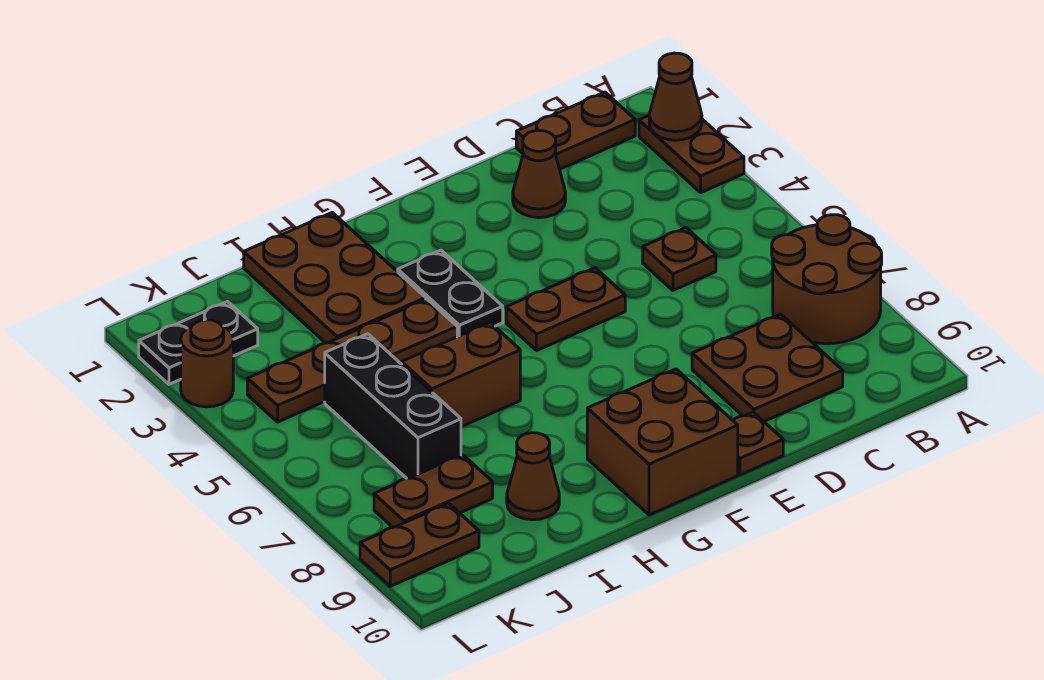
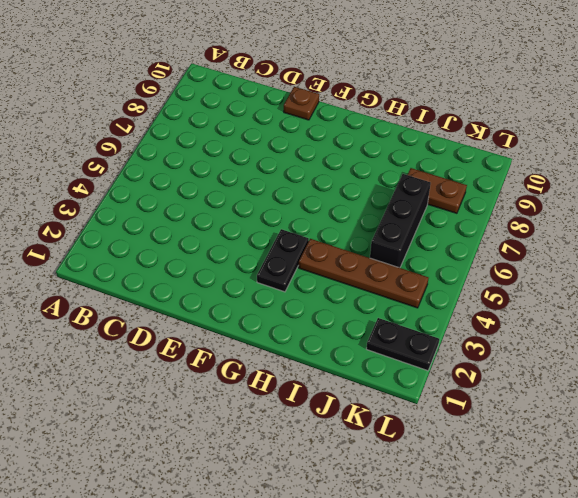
none -> brown plate A2:A3 level 1
none -> brown round brick A7:B8 level 1
none -> brown plate B1:C1 level 1

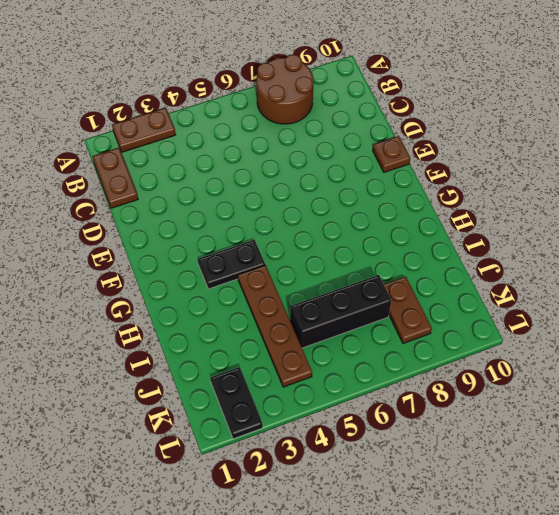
none -> brown plate C5 level 1
none -> brown plate C8:D9 level 1
none -> brown cone D2 level 1

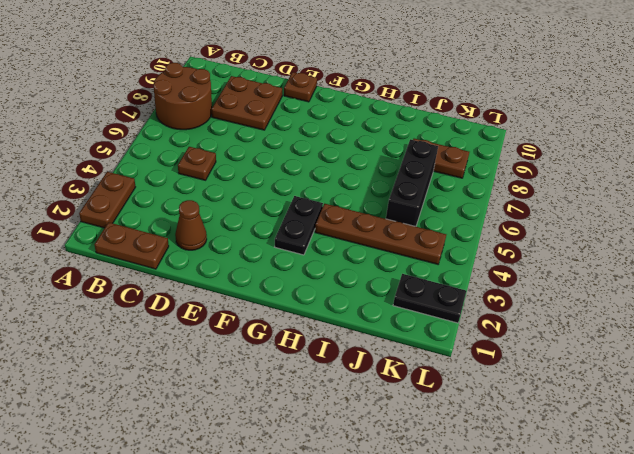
none -> brown plate E5:F5 level 1
none -> brown brick F9:G10 level 1
none -> brown plate H1:I3 level 1

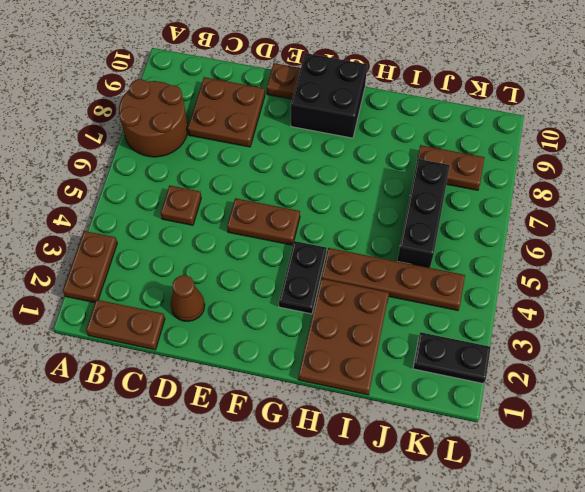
black brick F9:G10 level 1 -> brown brick F9:G10 level 1
none -> brown brick H6:I6 level 1
none -> brown cone I9 level 1
none -> brown plate K9:L9 level 1

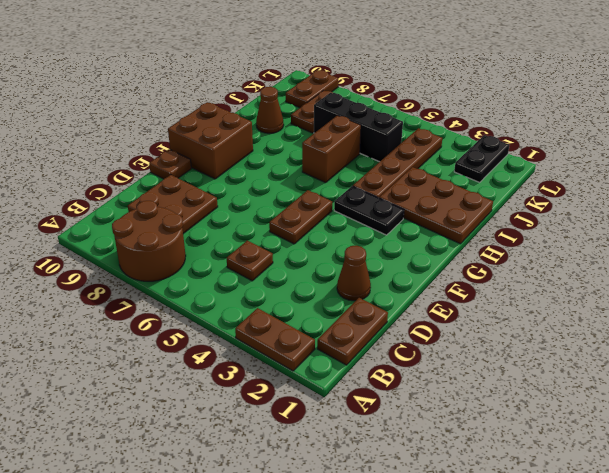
none -> brown round brick L3 level 1
none -> brown cone A2 level 2

